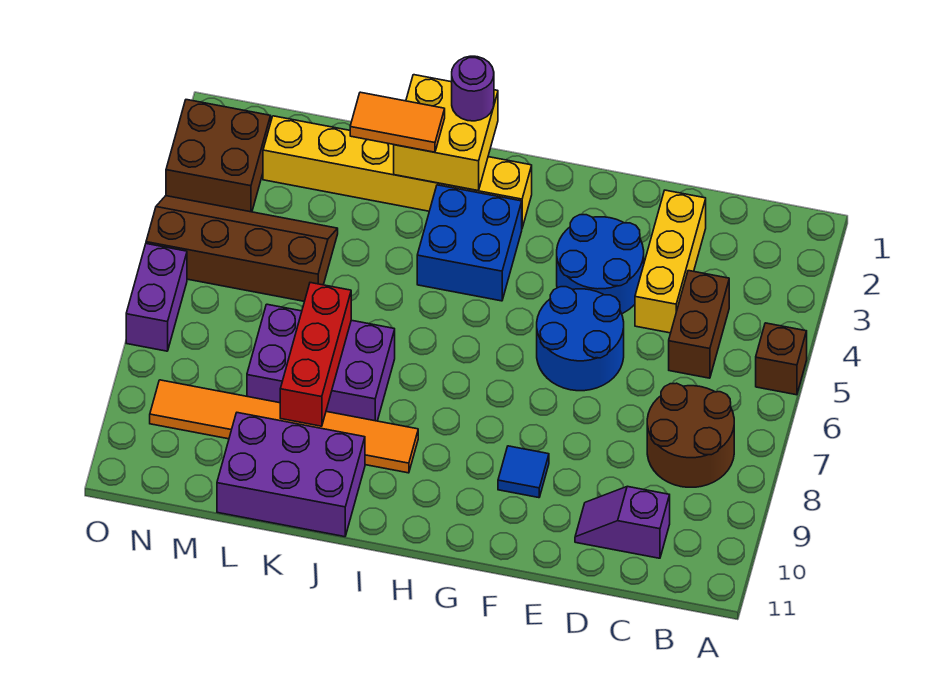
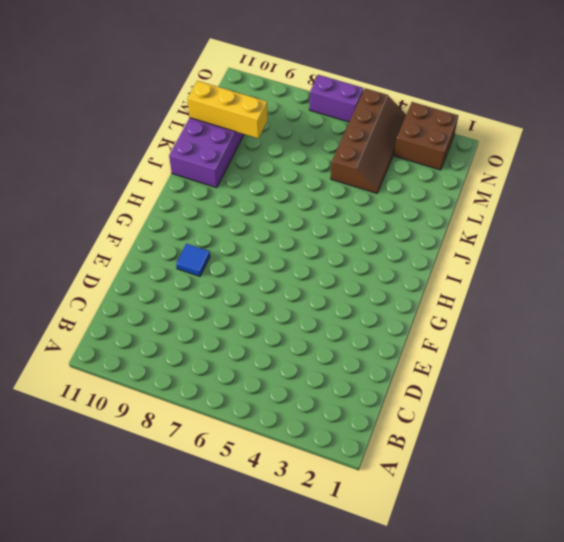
yellow brick L9:L11 level 2 -> yellow brick D2:D4 level 1
none -> brown brick A5 level 1
none -> brown round brick B7:C8 level 1
none -> brown brick C4:C5 level 1

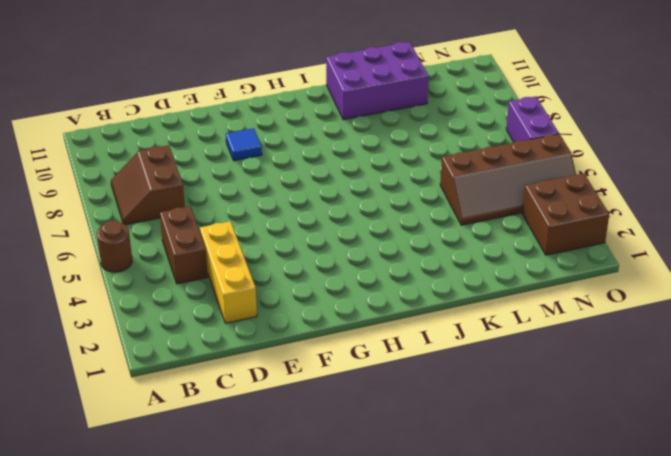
brown round brick A5 level 1 -> brown brick A5 level 1
brown slope B7:C8 level 1 top C -> brown round brick B7:C8 level 1
none -> purple slope C10:D10 level 1 top C
none -> blue round brick E3:F4 level 1
none -> blue round brick E5:F6 level 1

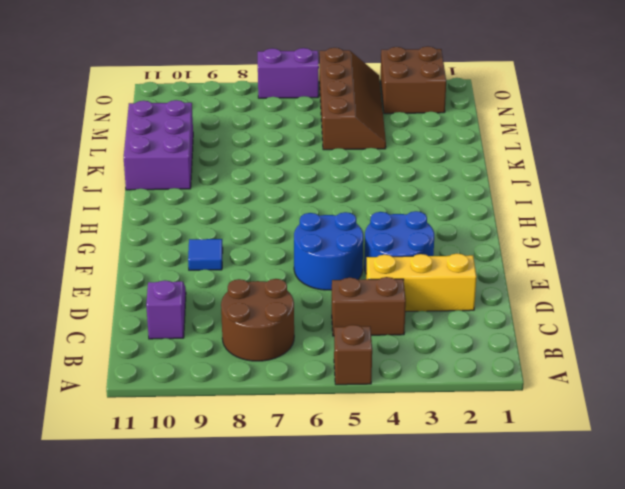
none -> yellow brick H2:M2 level 1
none -> blue brick H3:I4 level 1
none -> orange tile I9:N9 level 1

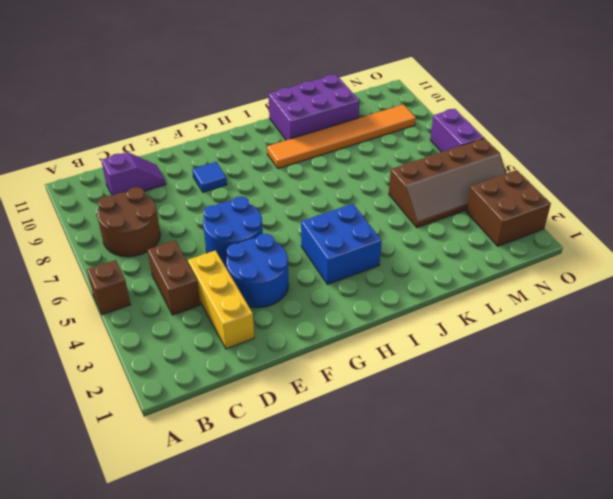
none -> yellow brick H2:M2 level 1
none -> purple brick J7:L8 level 1
none -> yellow brick I1:J2 level 2

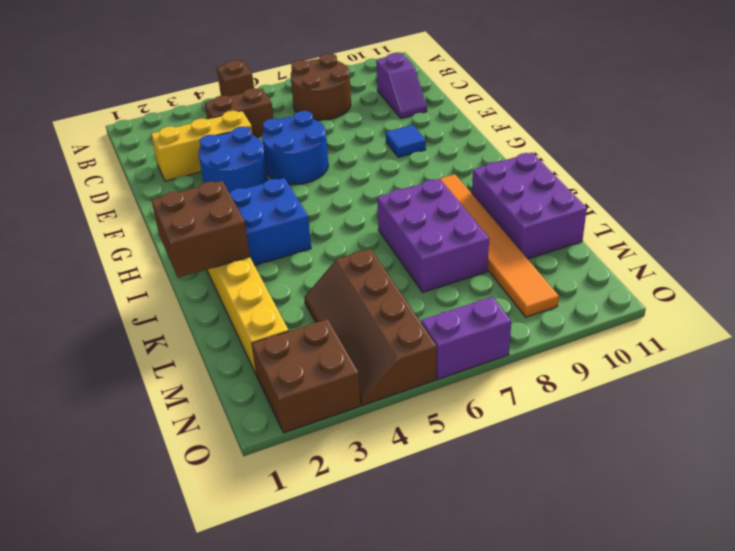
brown brick I1:J2 level 2 -> yellow brick I1:J2 level 2
none -> red brick K7:K9 level 2
none -> purple round brick I1 level 3
none -> orange tile J2:K2 level 3

